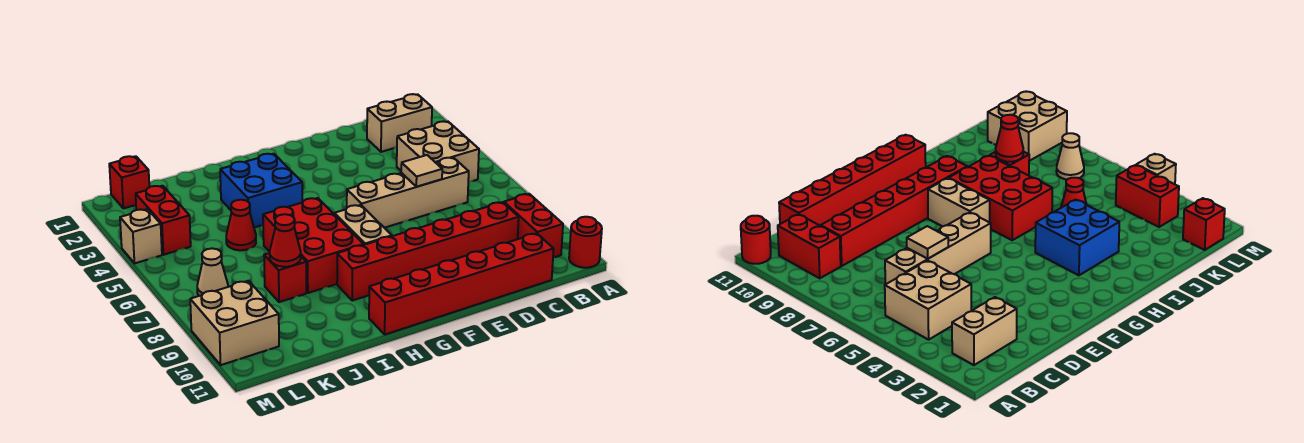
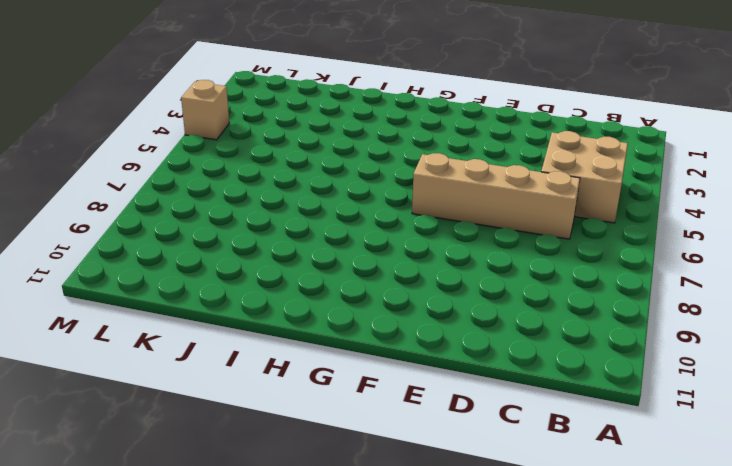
none -> red round brick A11 level 1
none -> tan brick B2:C2 level 1
none -> red brick B9:B10 level 1

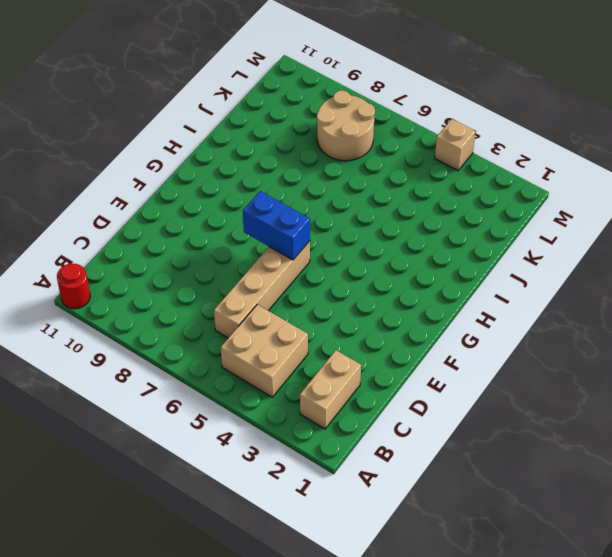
blue brick F6:F7 level 2 -> none
tan round brick K7:L8 level 1 -> tan cone L7 level 1
none -> red brick B9:B10 level 1
none -> red brick C9:H9 level 1
none -> red brick C11:H11 level 1

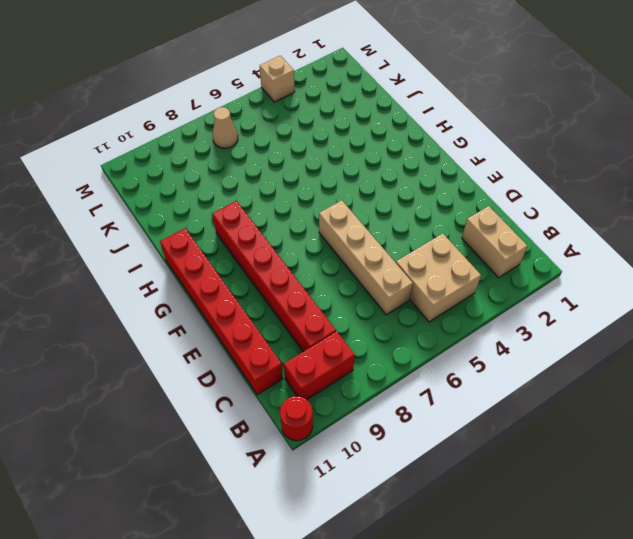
none -> tan brick G7:G8 level 1
none -> blue brick H3:I4 level 1
none -> red brick H6:I8 level 1

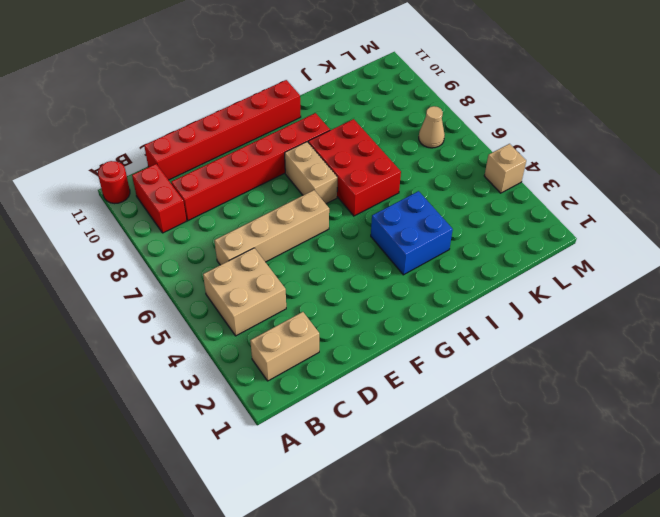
none -> red cone J5 level 1
none -> red brick J8 level 1
none -> red brick L1 level 1

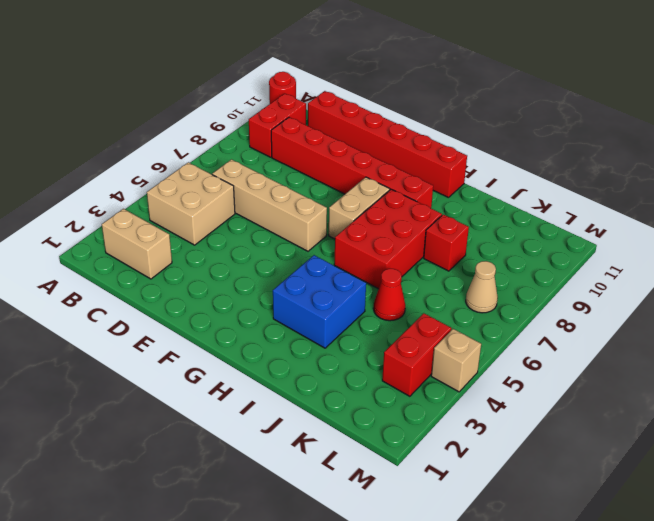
none -> red brick L1 level 1
none -> tan brick L9:M10 level 1
none -> tan tile D6 level 2

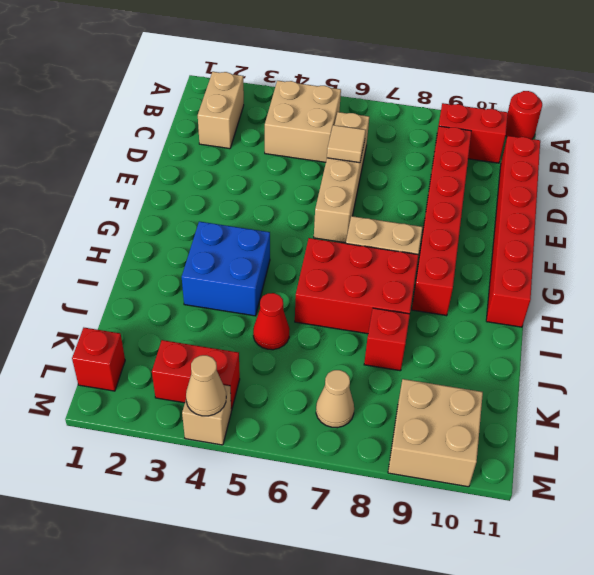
tan cone M4 level 2 -> none
none -> red cone J8 level 2

